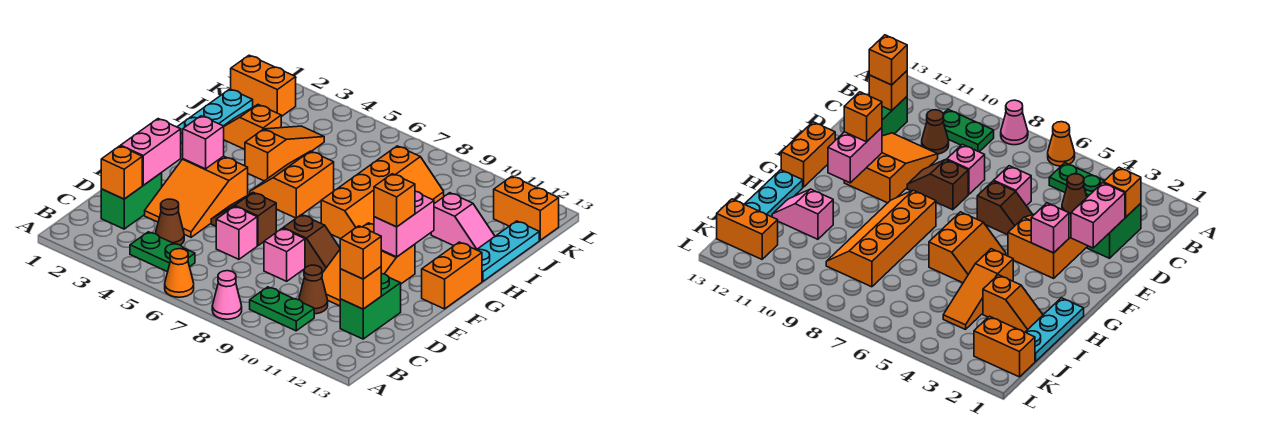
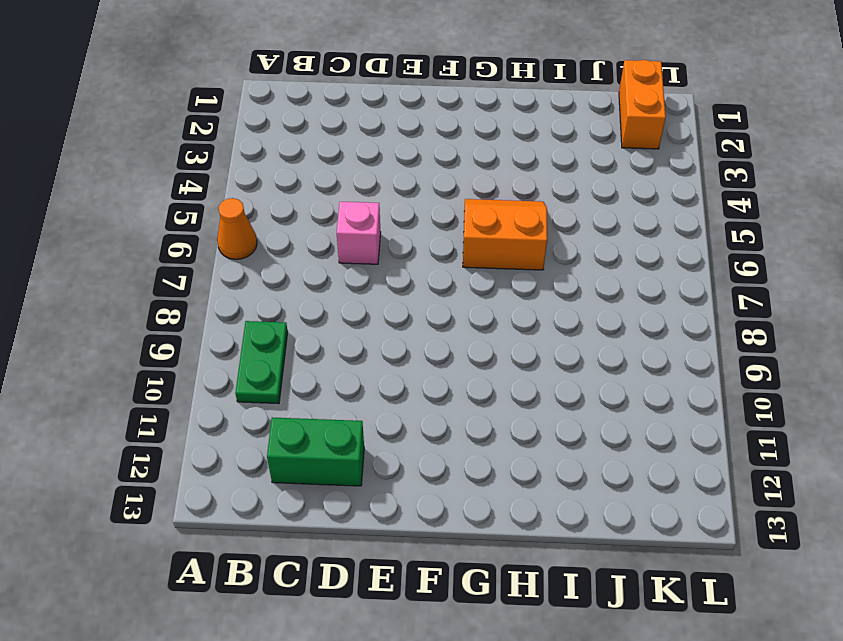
none -> pink cone A8 level 1
none -> green plate B4:B5 level 1
none -> green brick C2:D2 level 1
none -> brown cone C4 level 1

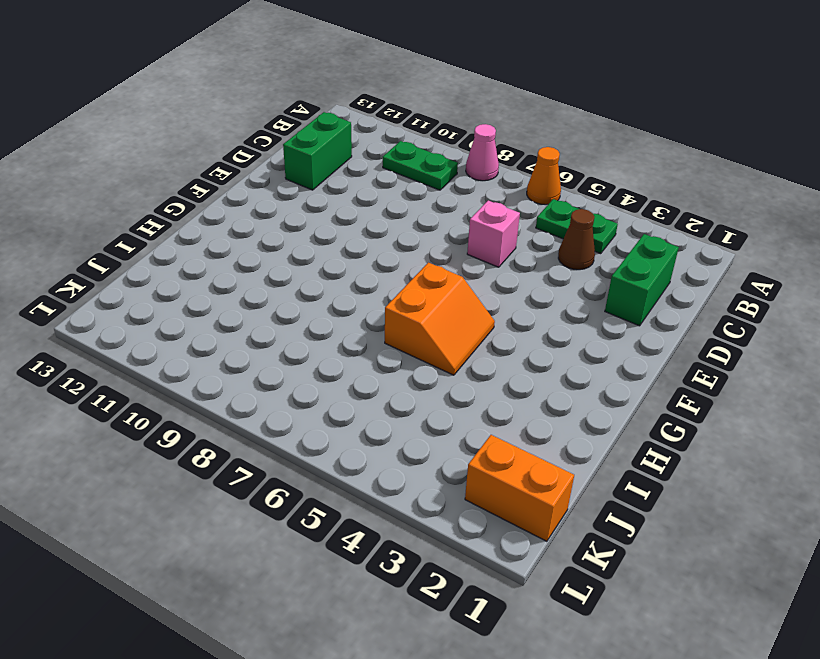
none -> brown cone C10 level 1
none -> orange slope D3:F4 level 1 top F
none -> pink brick D8 level 1
none -> orange slope D10:F11 level 1 top F

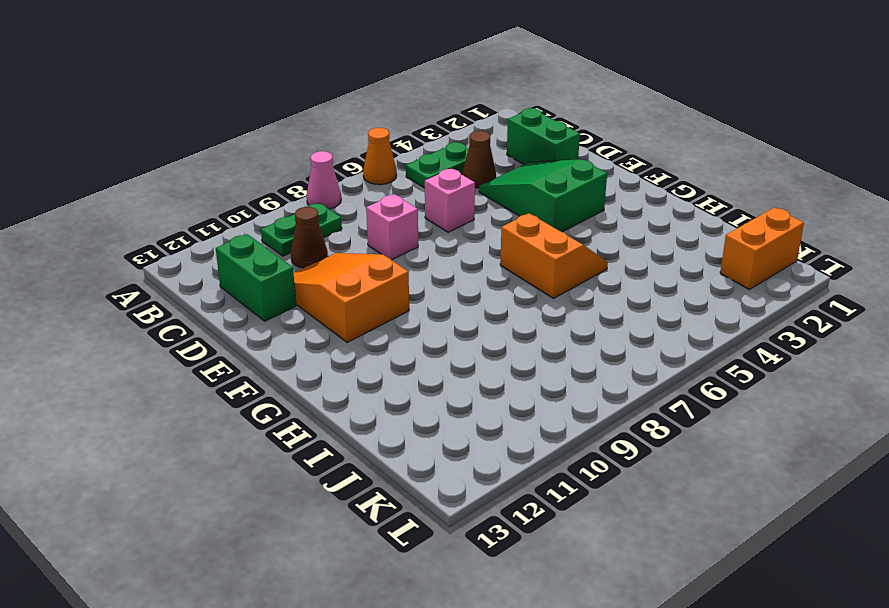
green slope D3:F4 level 1 top F -> orange slope D3:F4 level 1 top F
none -> brown slope E5:E6 level 1 top 6
none -> brown slope E8:E9 level 1 top 8
none -> orange brick F13:G13 level 1
none -> orange slope G8:J9 level 1 top 8

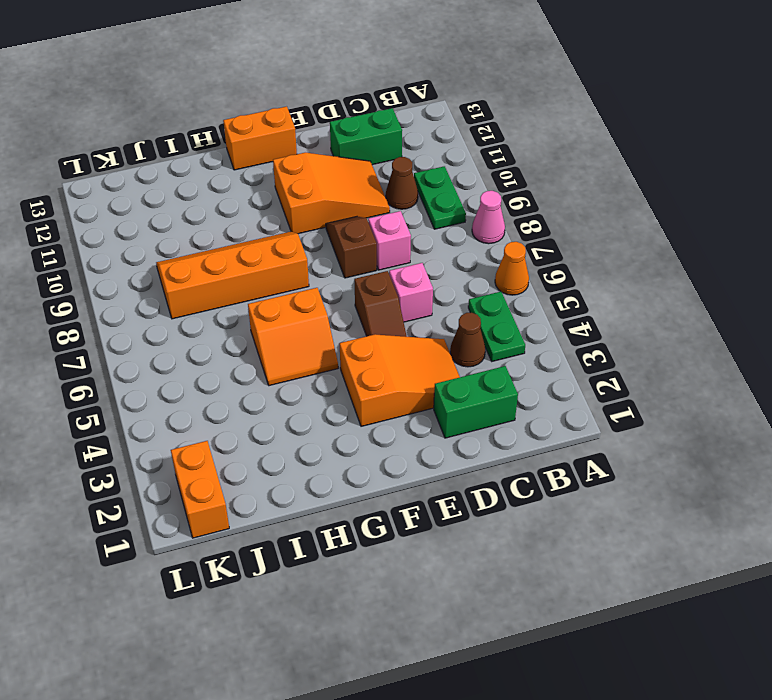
none -> cyan plate H1:J1 level 1
none -> orange slope H4:J4 level 1 top H
none -> cyan plate H13:J13 level 1
none -> orange slope I2:I3 level 1 top 3

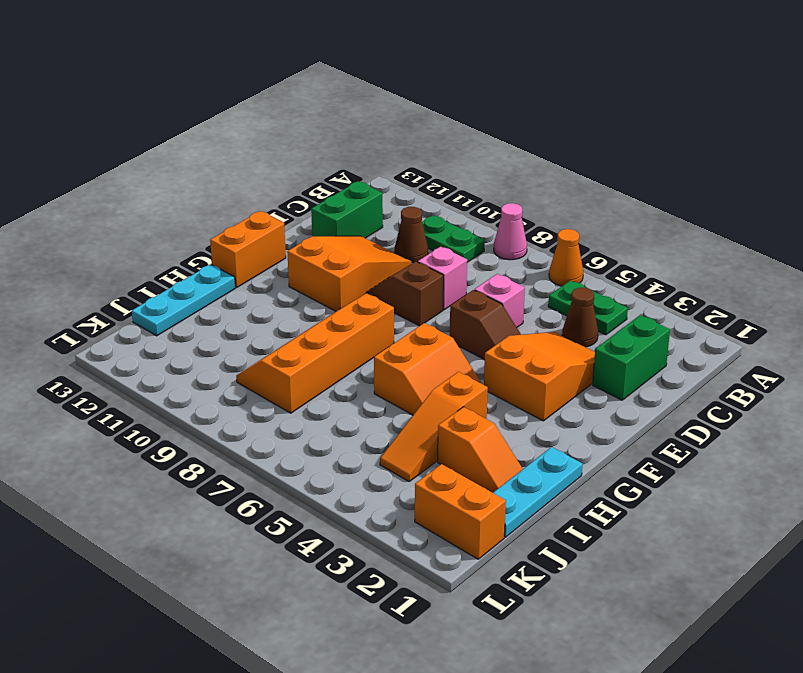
none -> pink slope I11:I12 level 1 top 11
none -> orange brick K12:K13 level 1
none -> orange brick C2 level 2
none -> orange brick C12 level 2

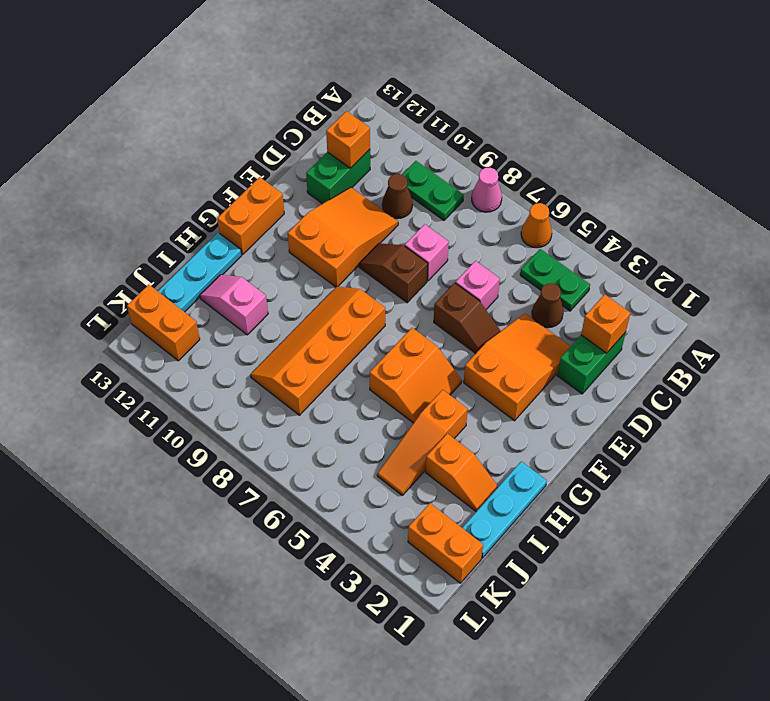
none -> pink brick D2:E2 level 2
none -> pink brick F3 level 2
none -> pink brick F11:G11 level 2
none -> orange brick C12 level 3

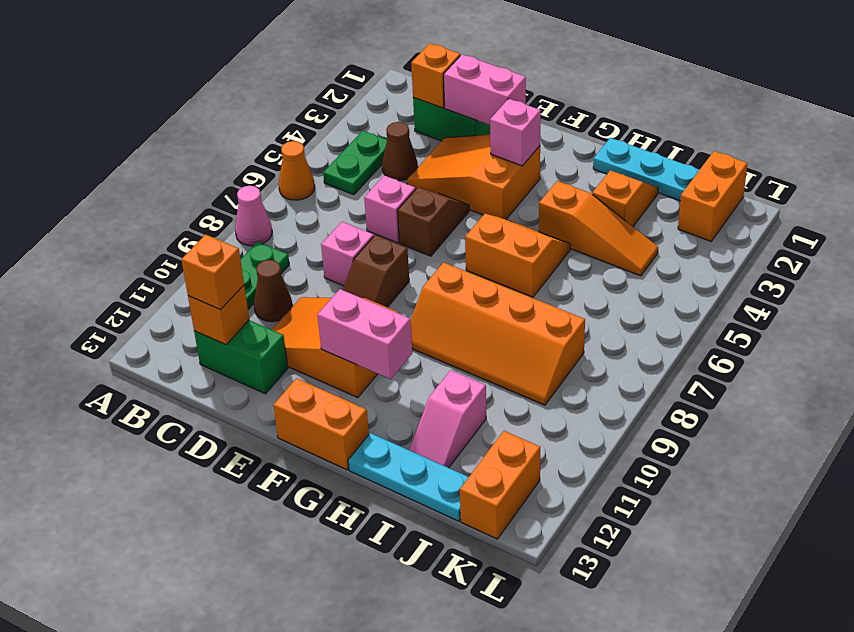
none -> orange brick F11 level 3

